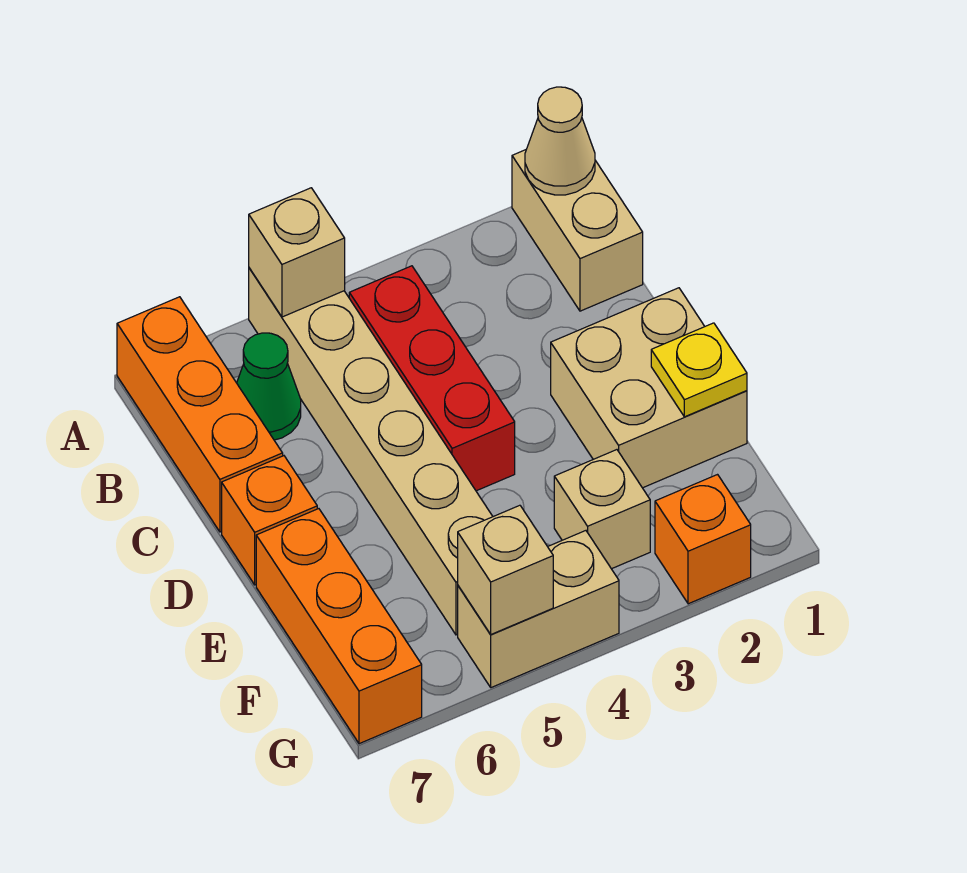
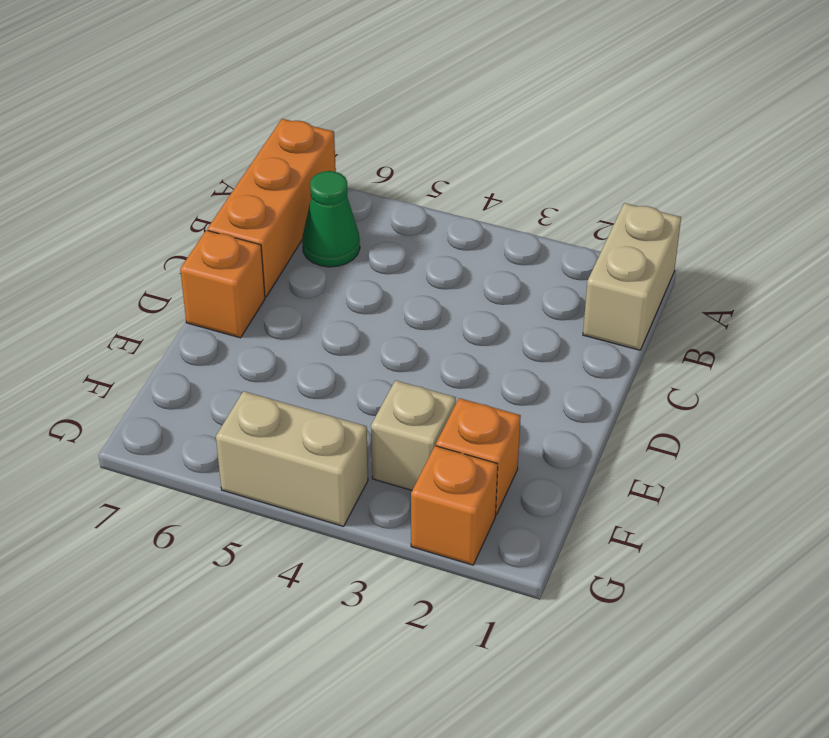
orange brick F2 level 1 -> none
none -> tan brick A5:F5 level 1
none -> red brick B4:D4 level 1
none -> tan brick D1:E2 level 1

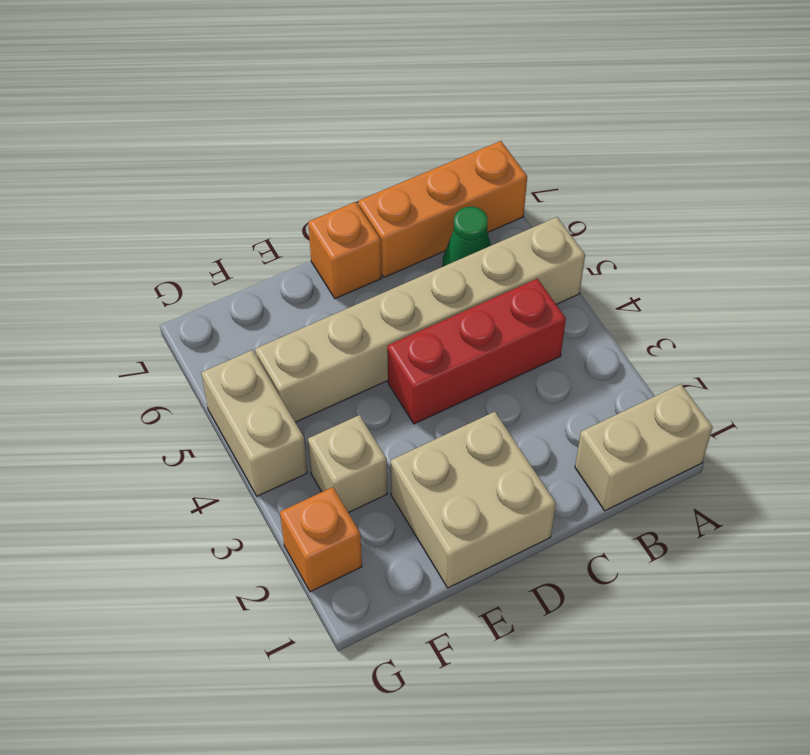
none -> orange brick E7:G7 level 1
none -> tan cone A1 level 2
none -> tan brick A5 level 2

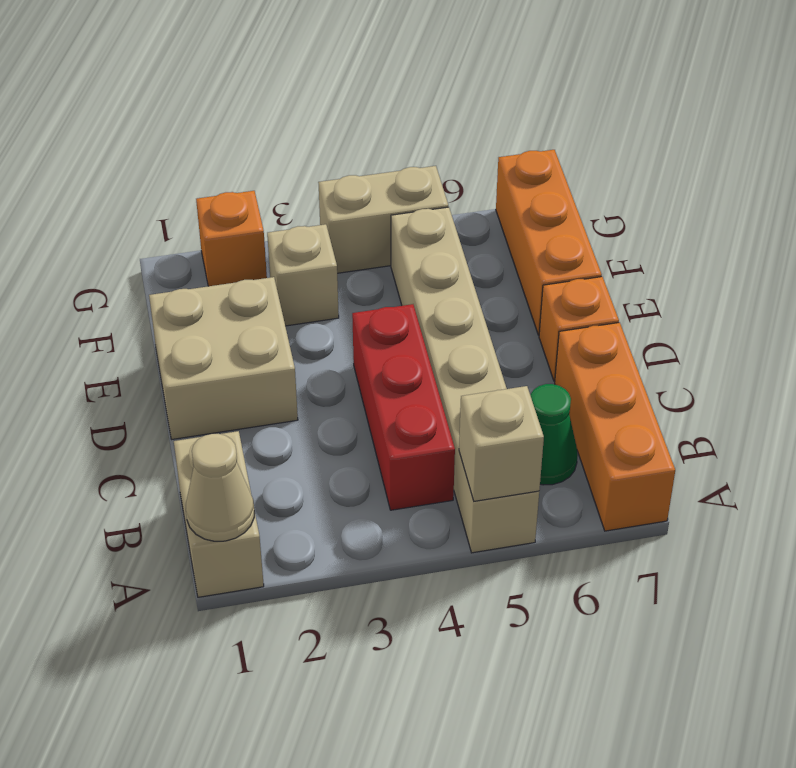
none -> yellow plate E1 level 2
none -> tan brick G5 level 2

